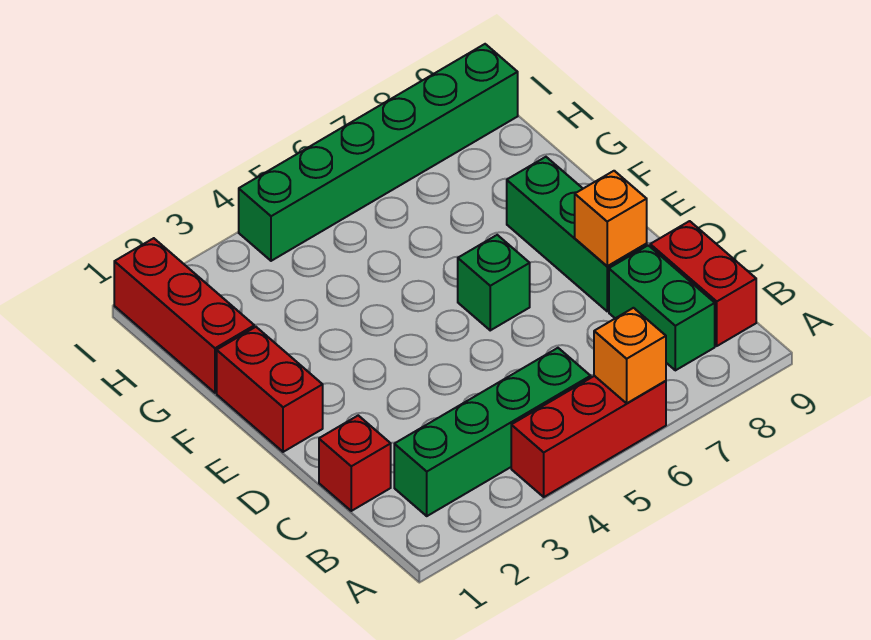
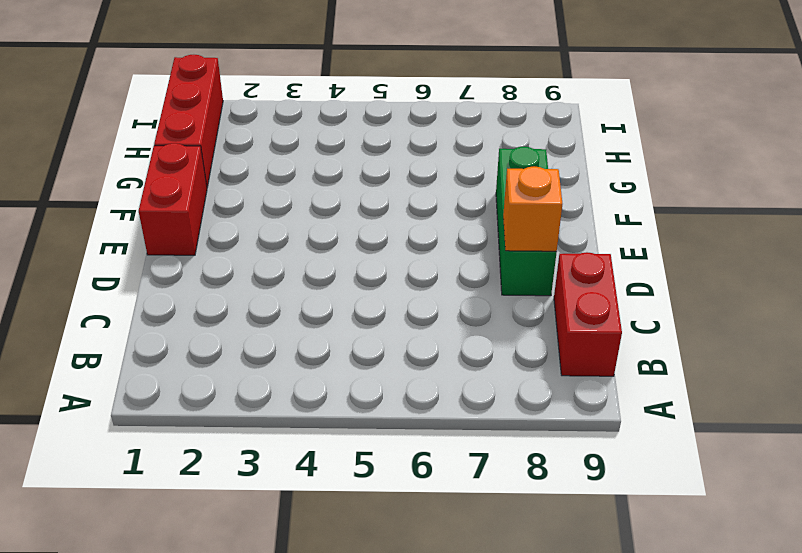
none -> red brick A4:A6 level 1
none -> green brick B2:B5 level 1
none -> green brick B8:C8 level 1

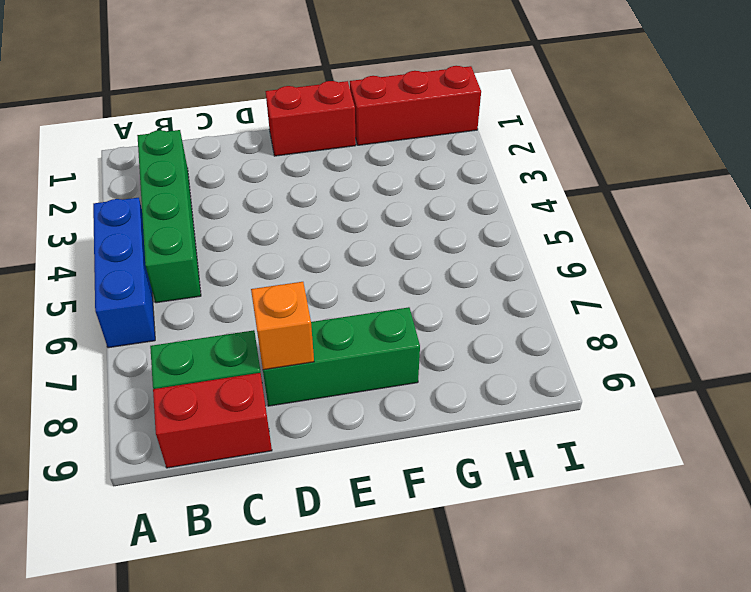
blue brick A4:A6 level 1 -> red brick A4:A6 level 1
none -> red brick C1 level 1
none -> green brick E6 level 1
none -> green brick I4:I9 level 1

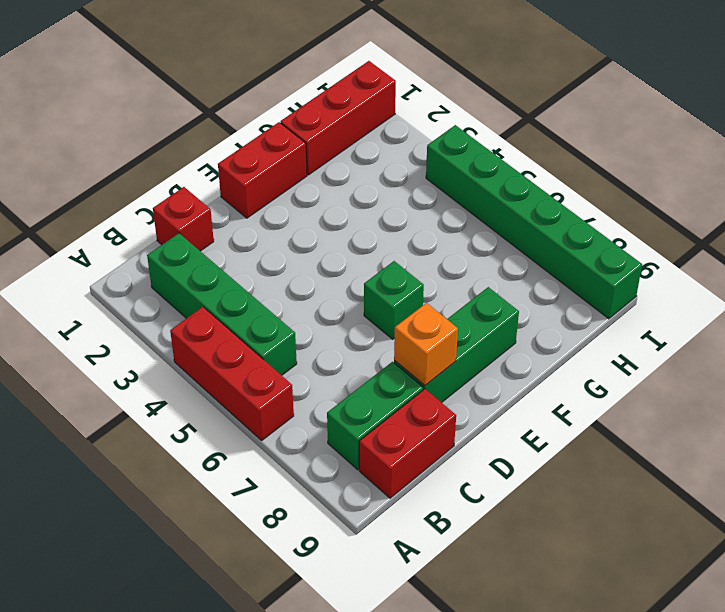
none -> orange brick A6 level 2

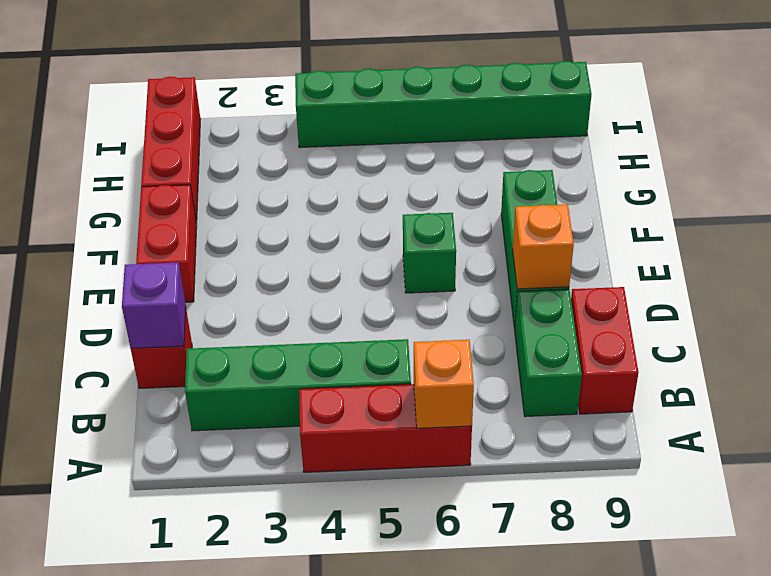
purple brick C1 level 2 -> none

